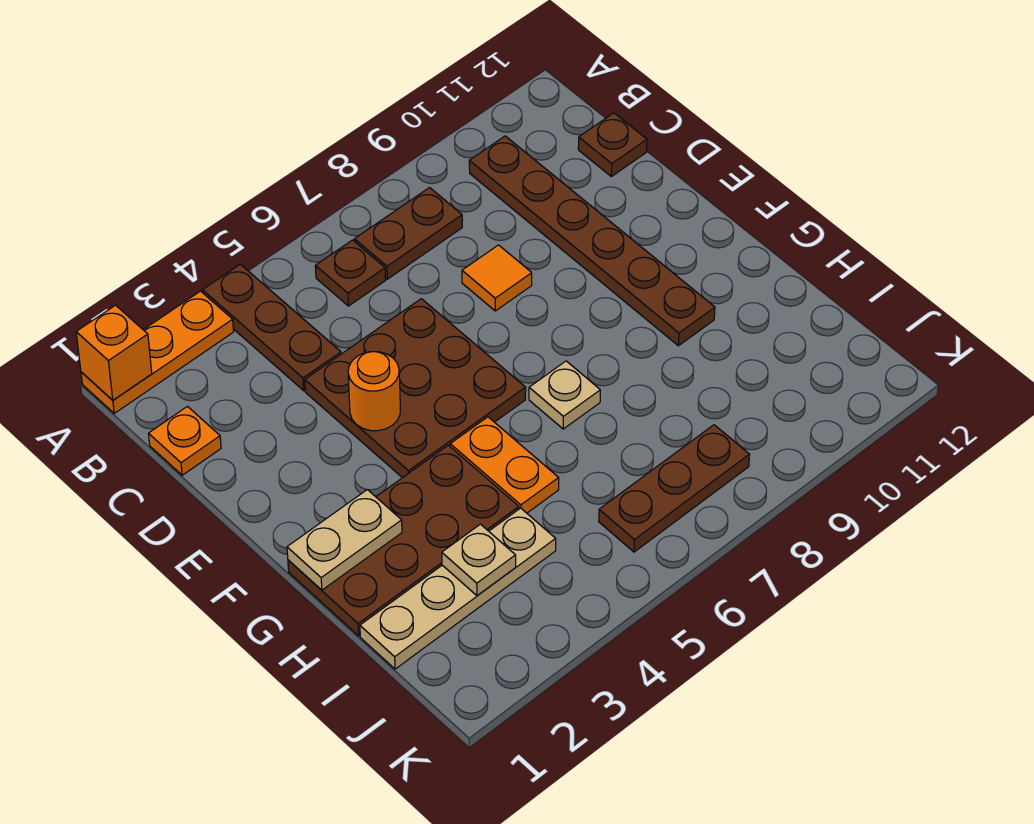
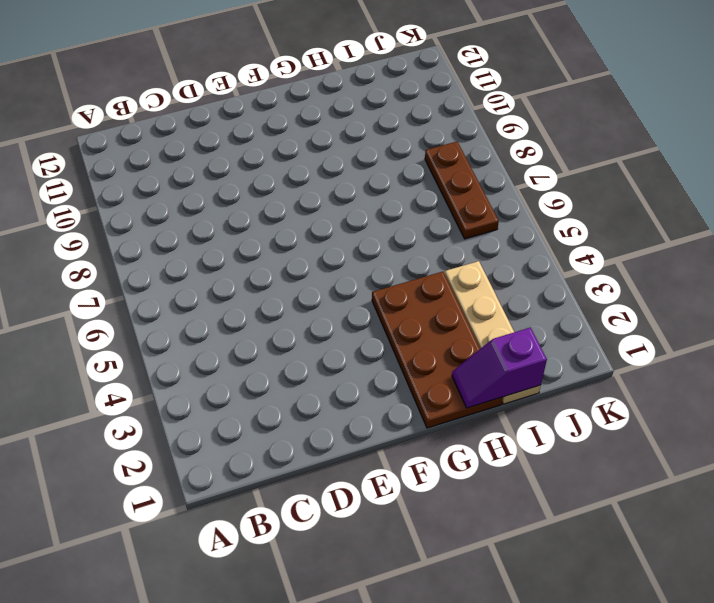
purple slope H1:I1 level 2 top I -> none
none -> orange plate A1:A3 level 1
none -> brown plate A4:C4 level 1
none -> brown plate B6 level 1

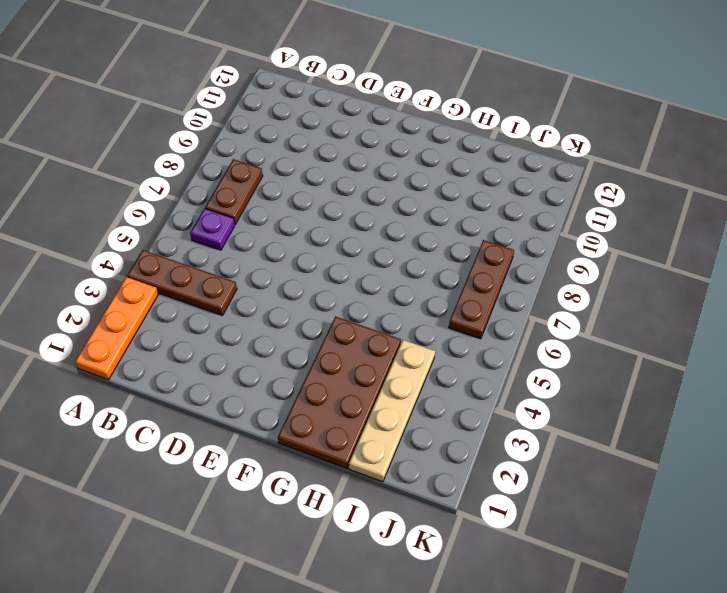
purple plate B6 level 1 -> brown plate B6 level 1
none -> brown plate B10:G10 level 1
none -> orange plate C1 level 1
none -> brown plate C12 level 1

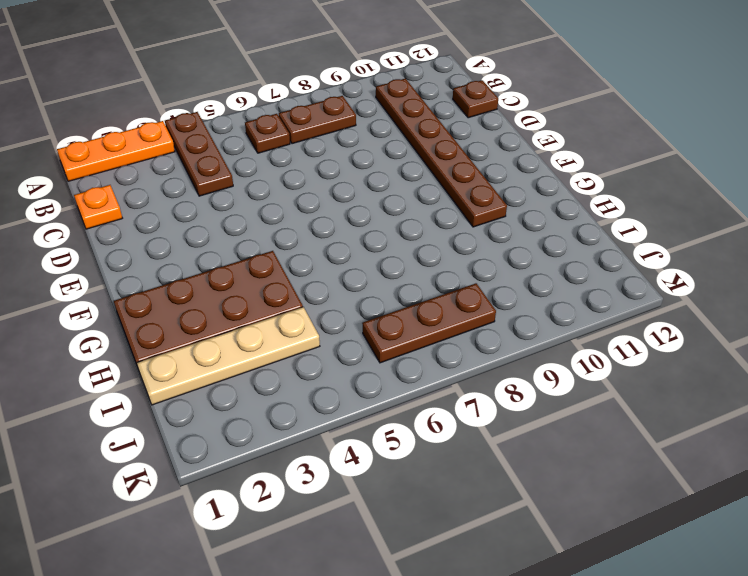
none -> brown plate D4:F6 level 1
none -> orange tile D8 level 1
none -> orange plate G5:H5 level 1

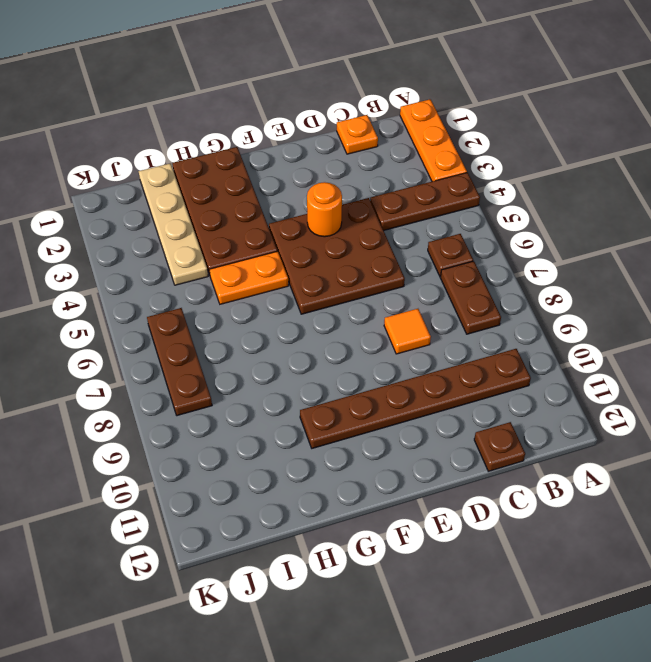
none -> tan plate G7 level 1
none -> orange brick A1 level 2
none -> tan plate G1:G2 level 2

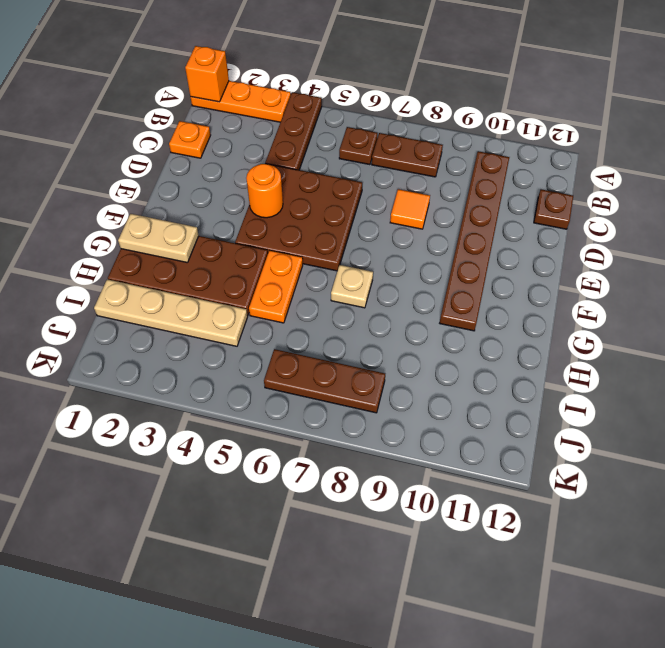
none -> tan plate I3 level 2

